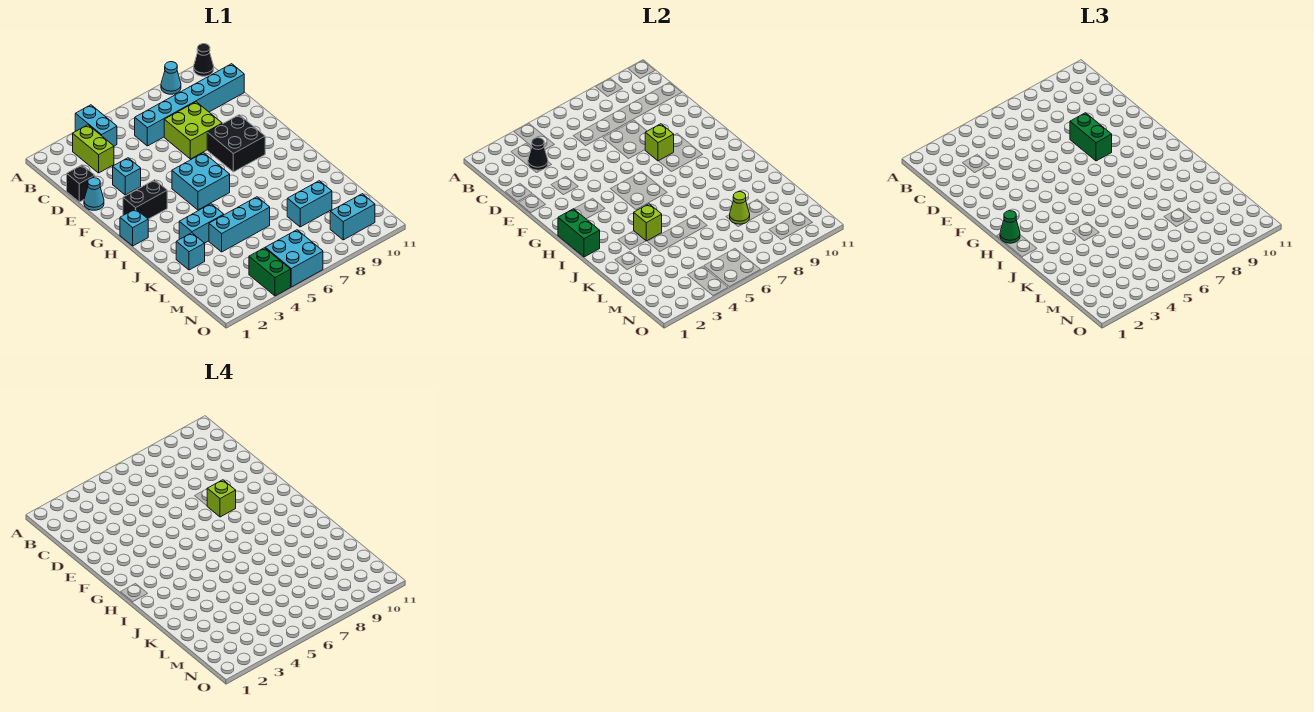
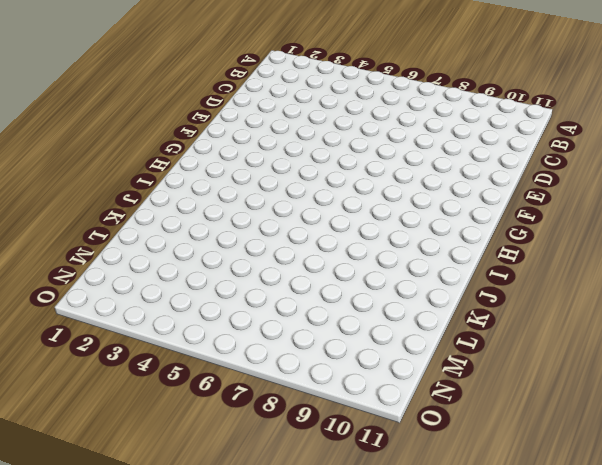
none -> cyan brick A4:B4 level 1
none -> cyan cone A9 level 1
none -> black cone A11 level 1

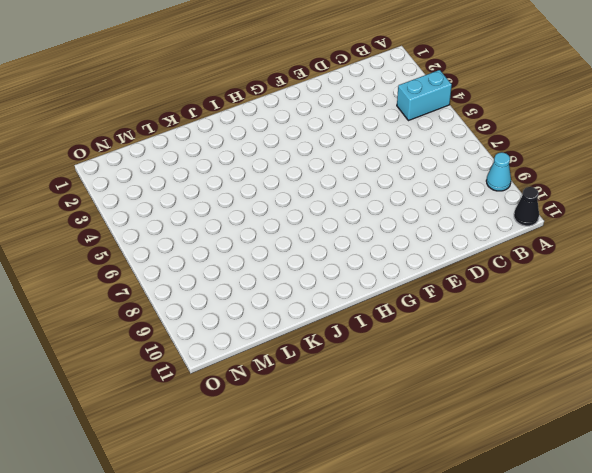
none -> lime brick B3:C3 level 1
none -> cyan brick C6:C11 level 1
none -> black brick D1 level 1

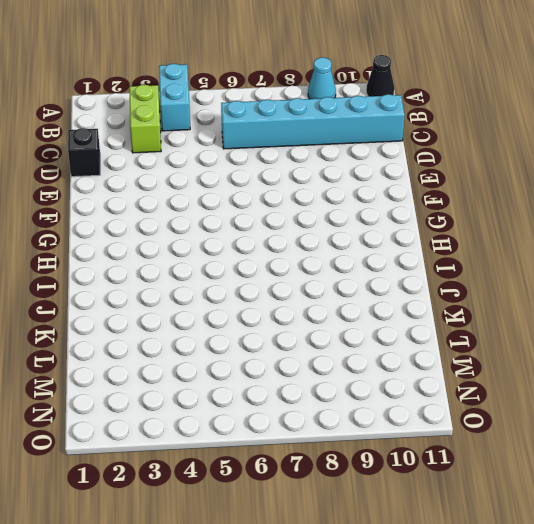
none -> lime brick D7:E8 level 1
none -> cyan cone E1 level 1
none -> cyan brick E3 level 1

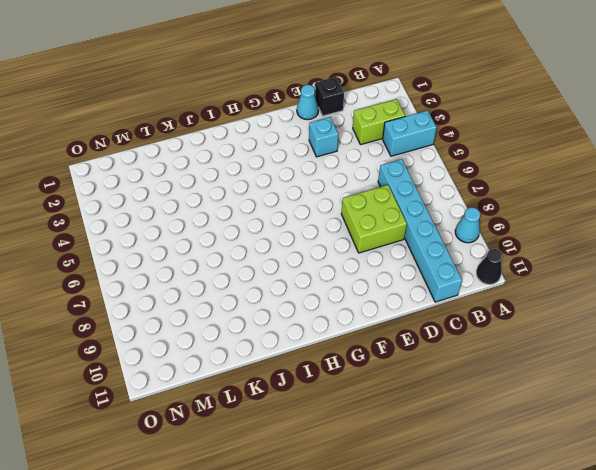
none -> black brick F8:G9 level 1
none -> black brick G2:G3 level 1
none -> cyan brick G5:H6 level 1

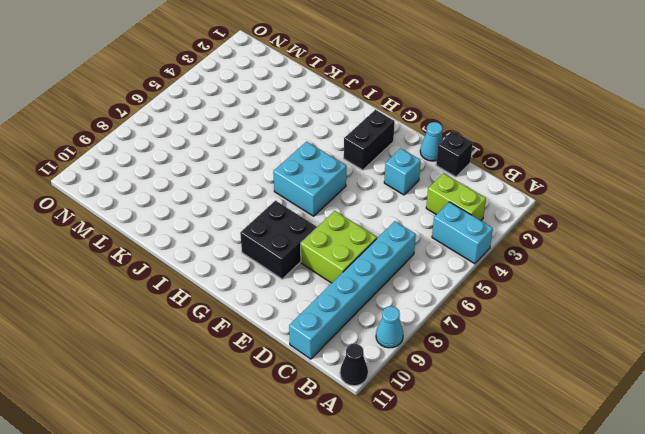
none -> cyan brick H1 level 1
none -> cyan brick J3:J4 level 1
none -> cyan brick K2 level 1

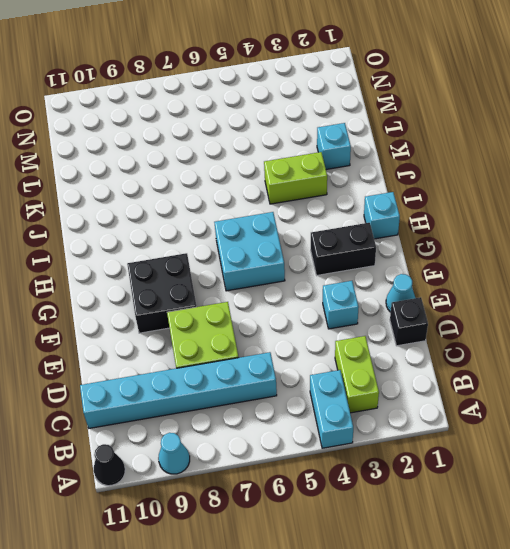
lime brick J3:J4 level 1 -> cyan brick J3:J4 level 1
none -> cyan brick K4:K6 level 1
none -> cyan brick L8:L9 level 1
none -> green brick N4:O4 level 1

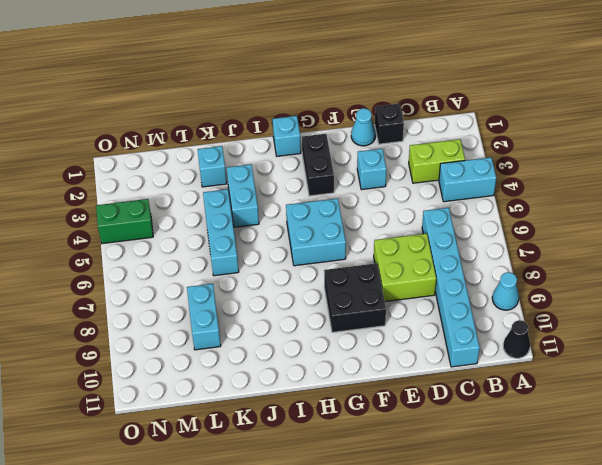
none -> cyan brick N5:O6 level 1
none -> cyan brick N9:N10 level 1
none -> black cone C3 level 2

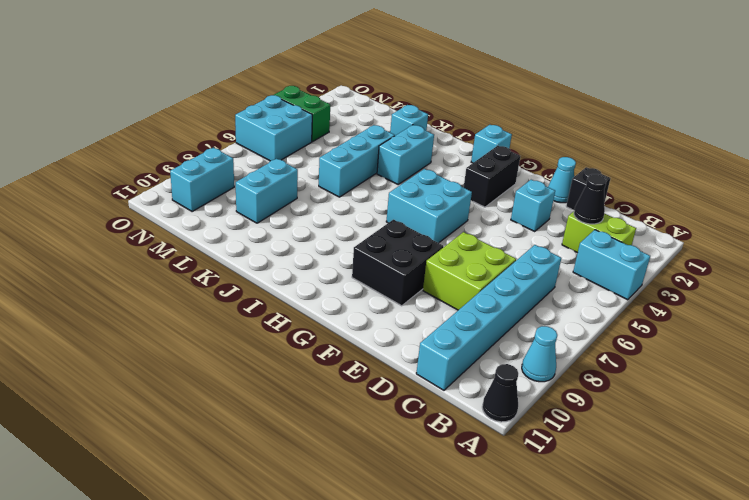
none -> lime brick F8 level 2
none -> green brick H1:I1 level 2
none -> lime brick J4 level 2

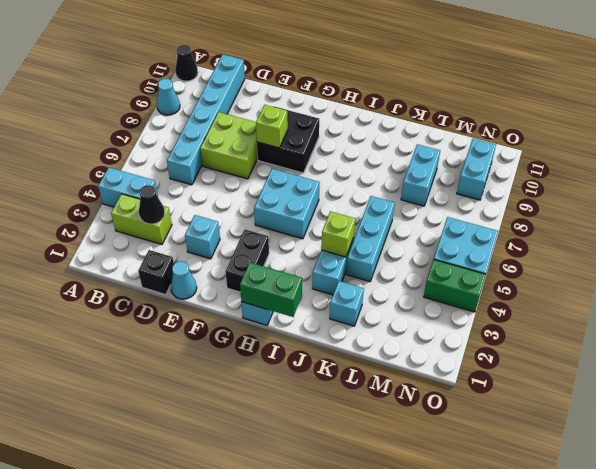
none -> lime cone L8 level 2
none -> green brick E8:F8 level 3
none -> green cone H1 level 3

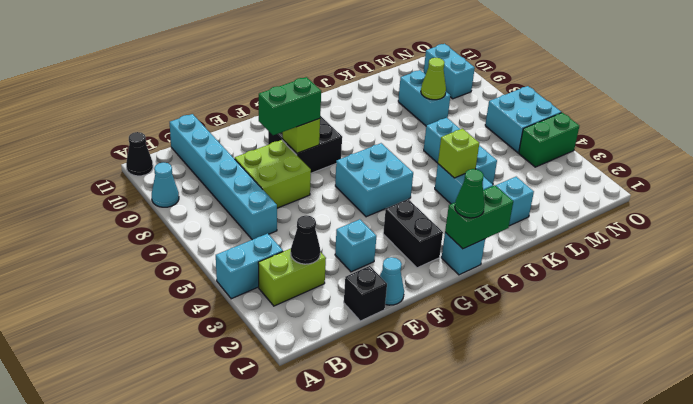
none -> lime brick F8 level 4

